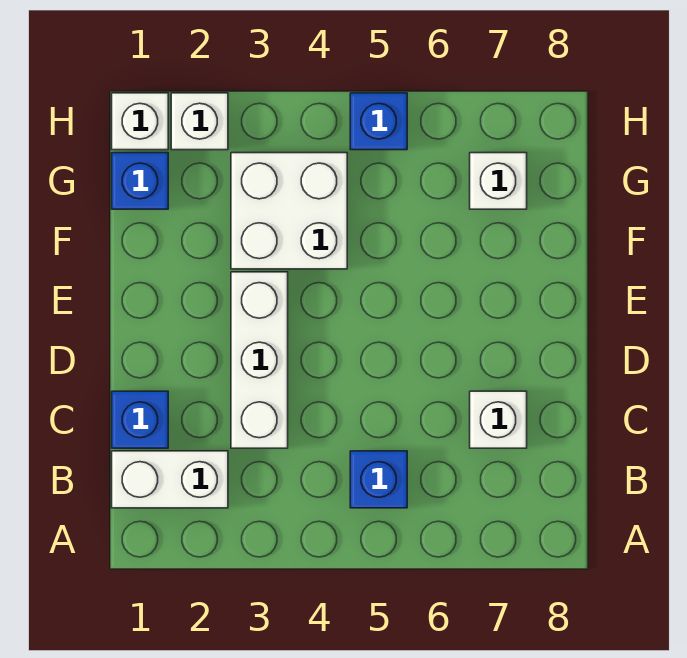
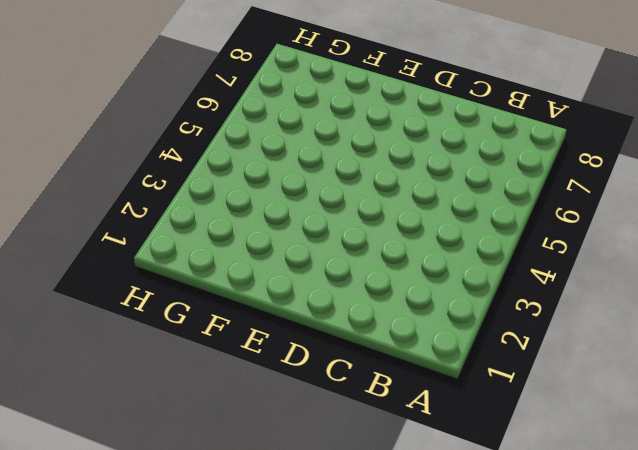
none -> white brick B1:B2 level 1
none -> blue brick B5 level 1

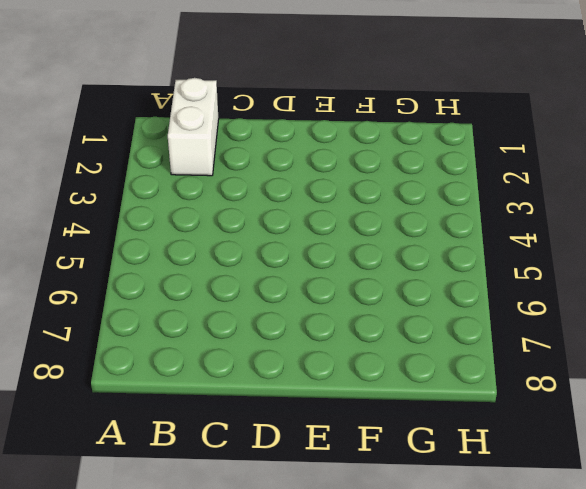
none -> blue brick B5 level 1
none -> blue brick C1 level 1

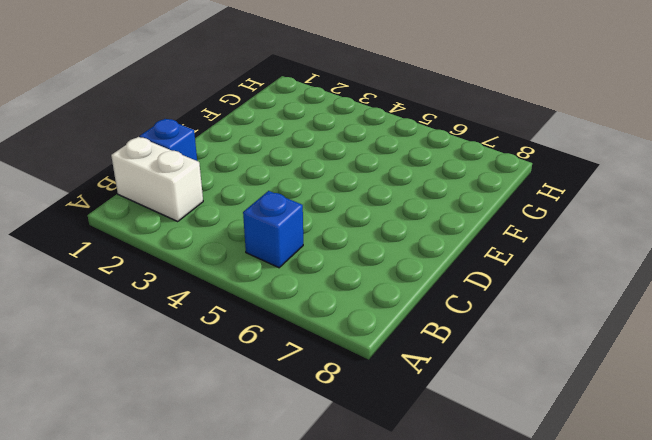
none -> white brick C3:E3 level 1
none -> white brick C7 level 1

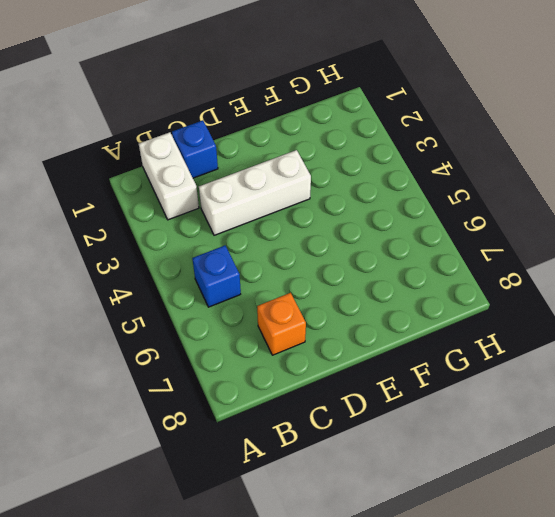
orange brick C7 level 1 -> white brick C7 level 1
none -> white brick F3:G4 level 1
none -> blue brick G1 level 1

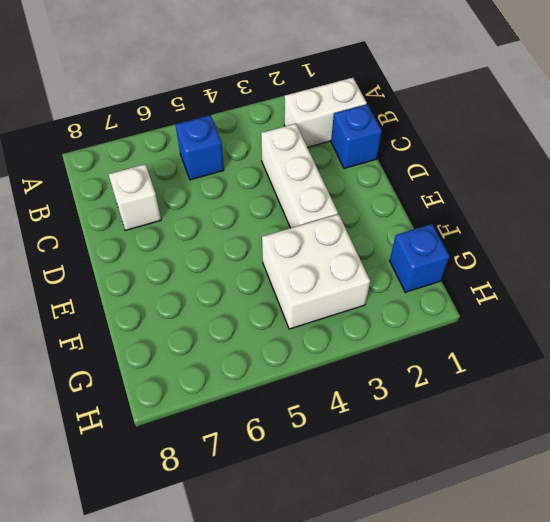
none -> white brick G7 level 1
none -> white brick H1 level 1

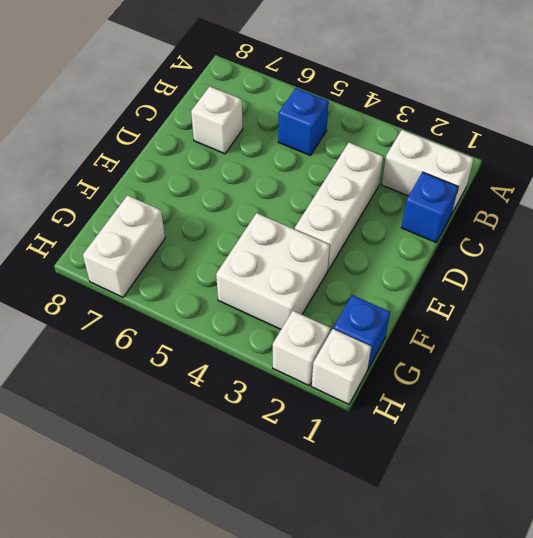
white brick G7:H7 level 1 -> white brick G7 level 1
none -> blue brick H5 level 1

